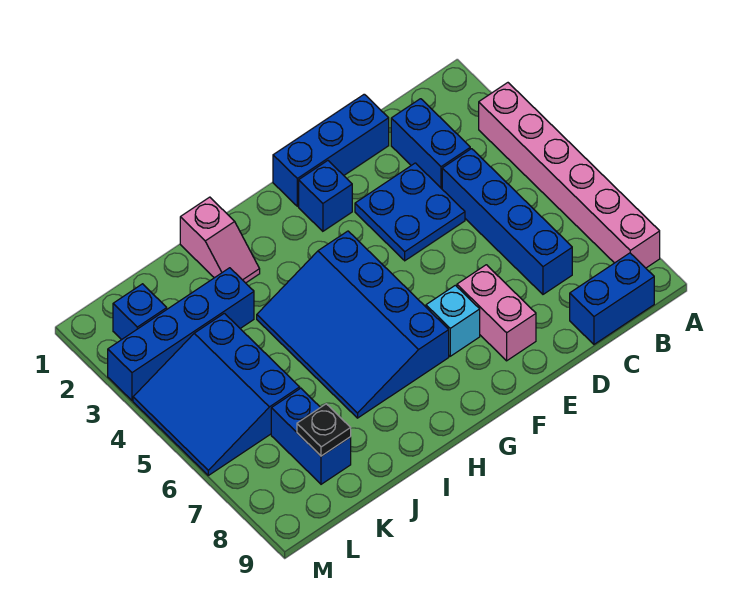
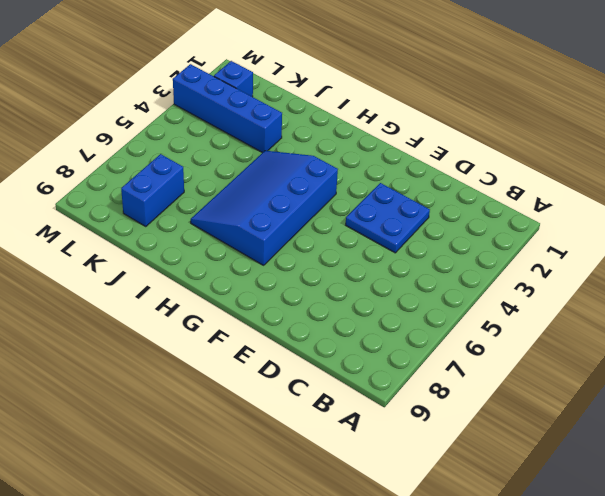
none -> pink brick A3:A8 level 1
none -> blue brick B9:C9 level 1
none -> blue brick C2:C3 level 1

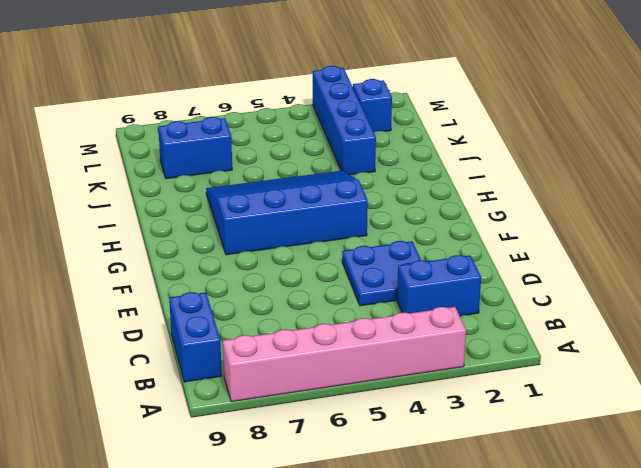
none -> blue brick C4:C7 level 1
none -> blue brick D1:F1 level 1
none -> pink brick E7:E8 level 1

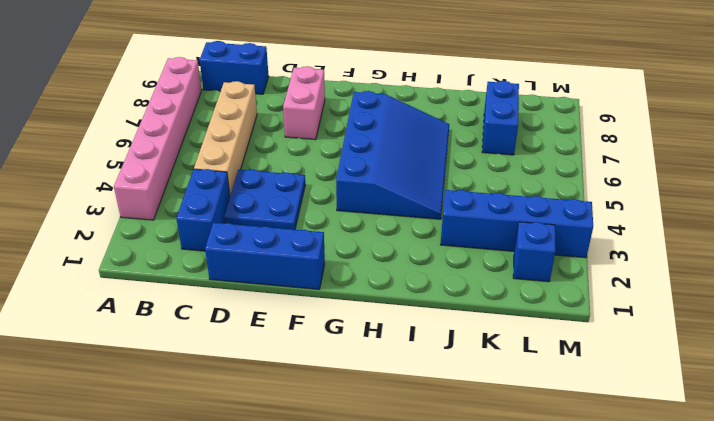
tan brick C4:C7 level 1 -> blue brick C4:C7 level 1
none -> blue brick F2 level 1
none -> cyan brick F7 level 1
none -> pink slope I1:I2 level 1 top 1

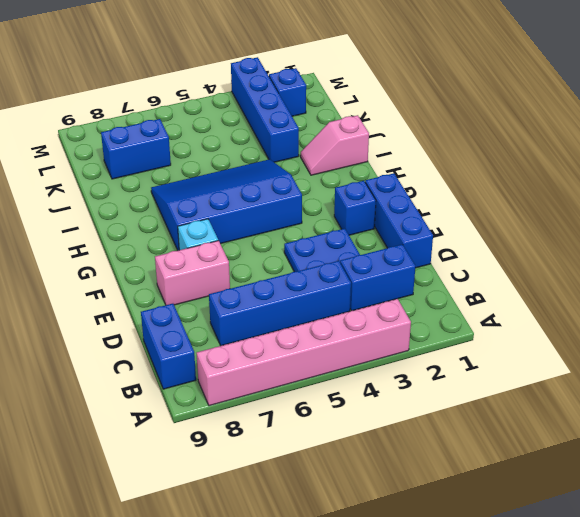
none -> blue slope K4:M6 level 1 top K
none -> black plate K8 level 2

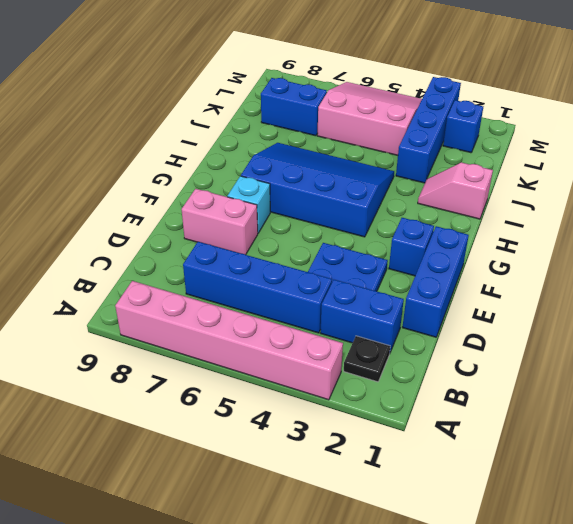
black plate B2 level 1 -> black plate K8 level 2
pink slope K4:M6 level 1 top K -> blue slope K4:M6 level 1 top K
none -> blue brick B9:C9 level 1

